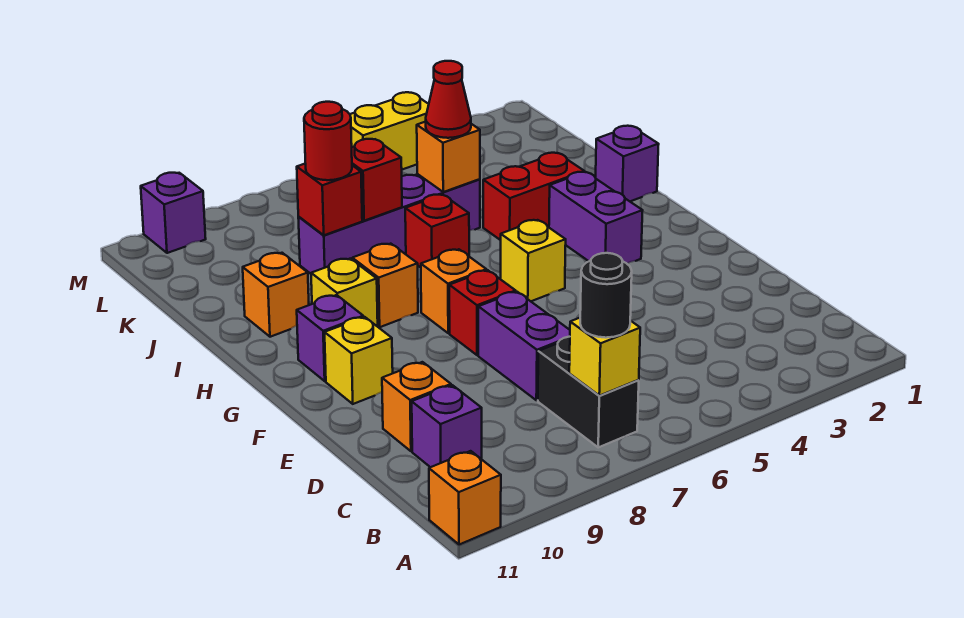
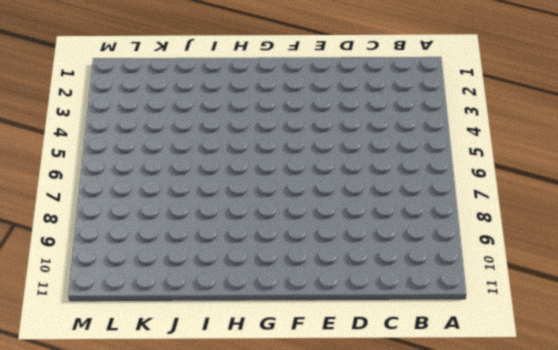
none -> orange brick A11 level 1
none -> black brick B7:C7 level 1
none -> purple brick C10 level 1

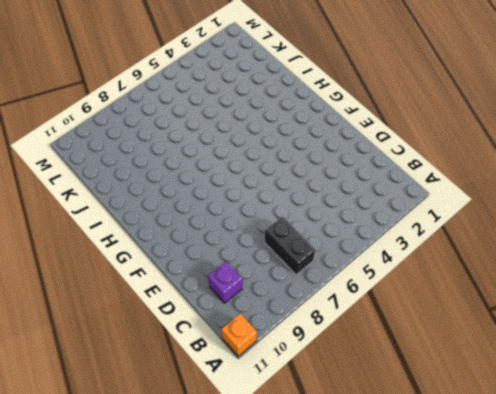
none -> purple brick D7:E7 level 1
none -> orange brick D10 level 1
none -> red brick F7 level 1

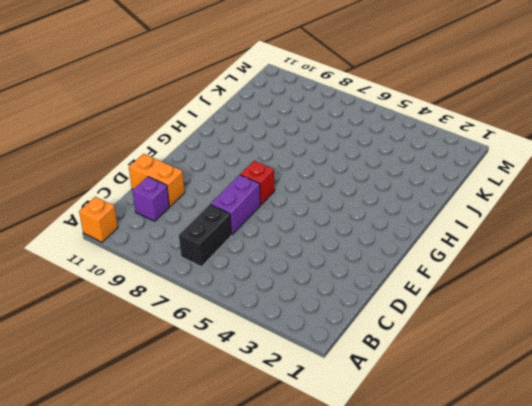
orange brick D10:D11 level 1 -> orange brick D10 level 1
none -> yellow brick F10 level 1
none -> purple brick G3:H3 level 1
none -> yellow brick G5 level 1

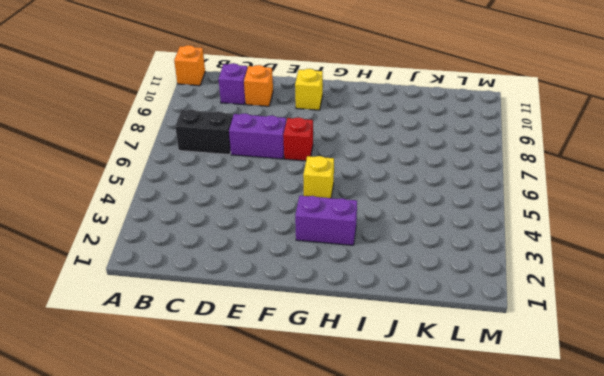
none -> orange brick G7 level 1
none -> purple brick G10 level 1
none -> orange brick H8 level 1

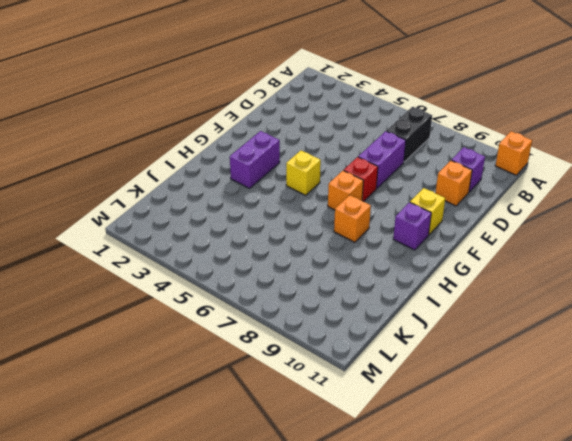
none -> yellow brick H9 level 1
none -> purple brick I1 level 1
none -> red brick I3:I4 level 1

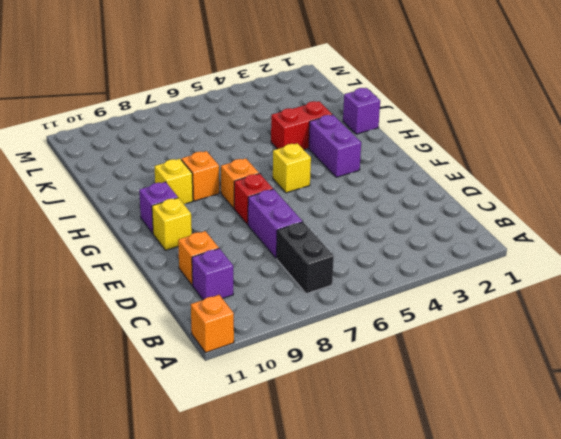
none -> red brick I6 level 1
none -> orange brick I10 level 1
none -> purple brick J5:J8 level 1

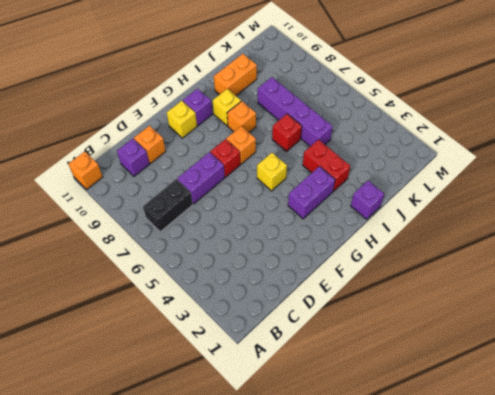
orange brick I10:J10 level 1 -> orange brick I10 level 1
none -> yellow brick M4:M5 level 1
none -> purple brick M10 level 1
none -> yellow brick B7 level 2

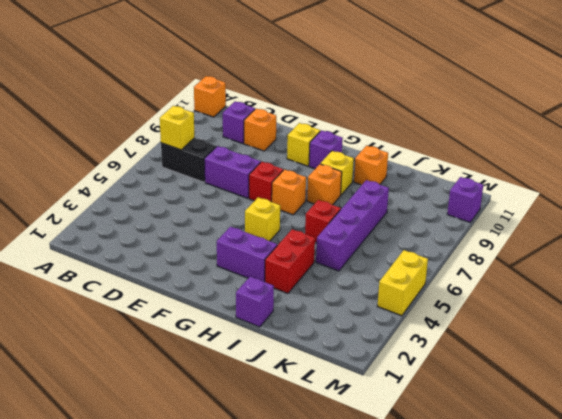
none -> orange brick J5 level 2
none -> red brick J7 level 2
none -> red brick J8 level 2

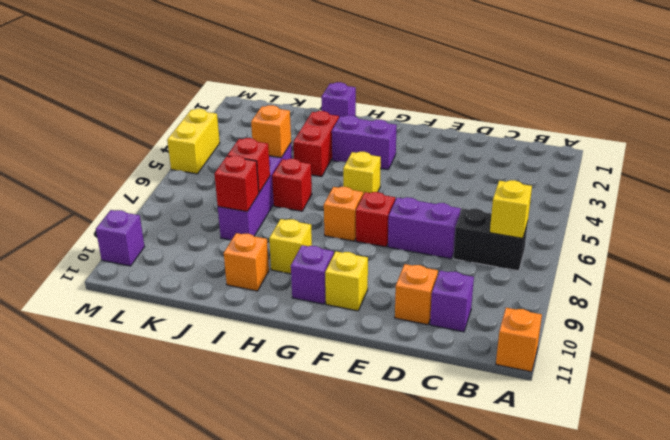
none -> orange brick H8 level 1
none -> black round brick B7 level 3
none -> red cone J5 level 3

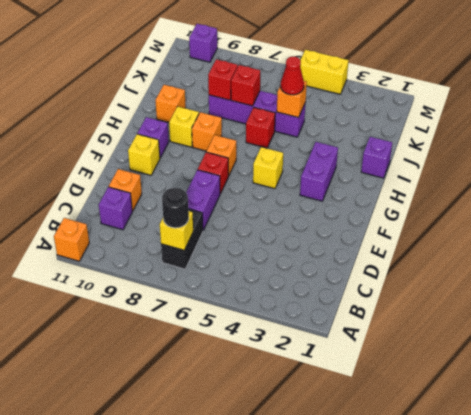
none -> red brick I3:I4 level 1
none -> red round brick J8 level 3

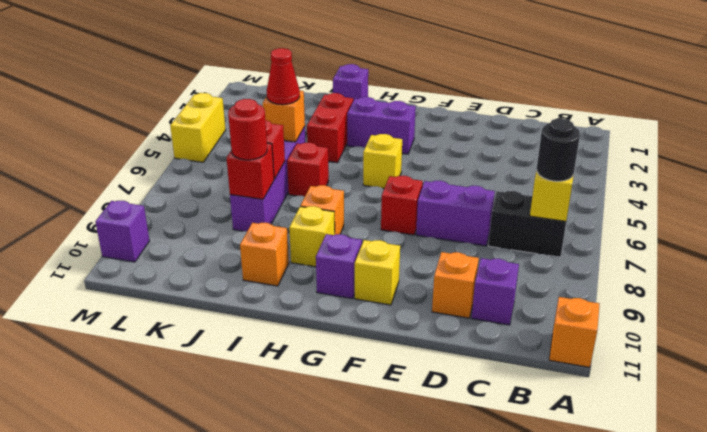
none -> orange brick G7 level 1

